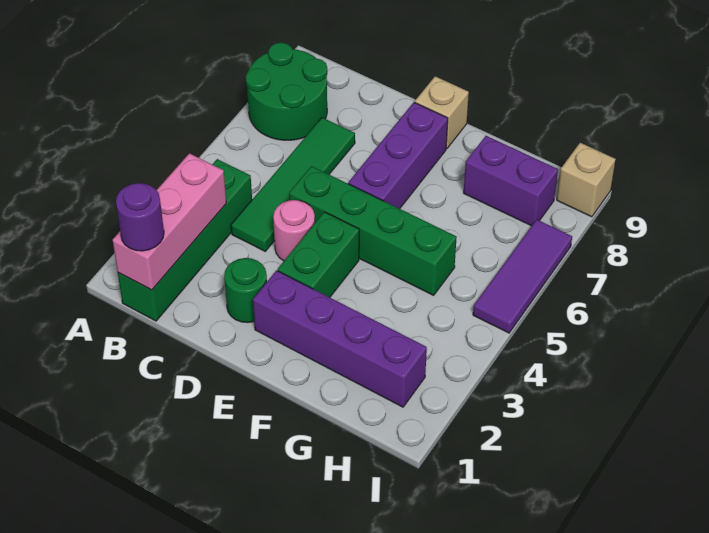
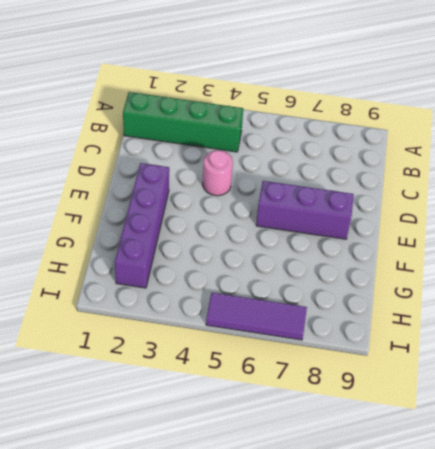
none -> green round brick A7:B8 level 1
none -> green tile C4:C7 level 1
none -> green round brick D2 level 1

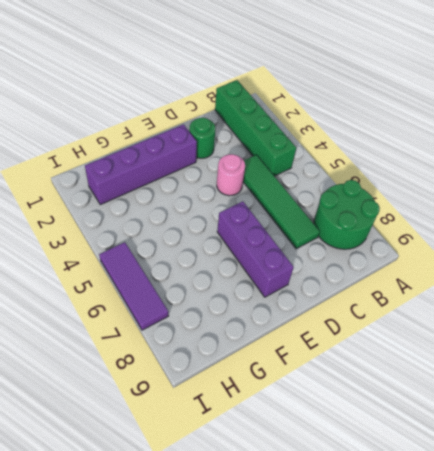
none -> green brick D5:G5 level 1
none -> green brick E3:E4 level 1
none -> tan brick E9 level 1

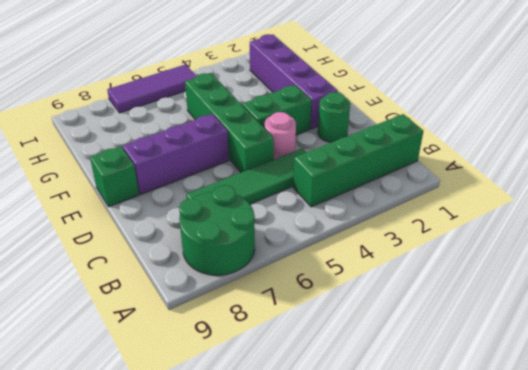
green brick E9 level 1 -> tan brick E9 level 1
none -> purple brick G8:H8 level 1
none -> tan brick I9 level 1
none -> pink brick B1:B3 level 2

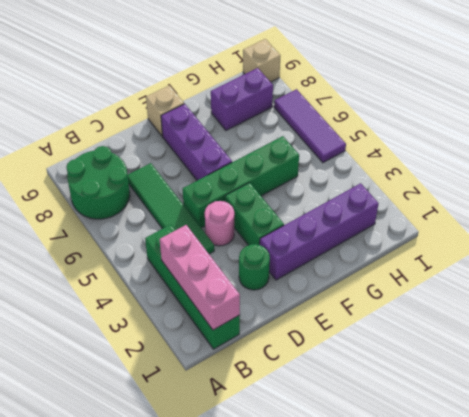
none -> purple round brick B1 level 3

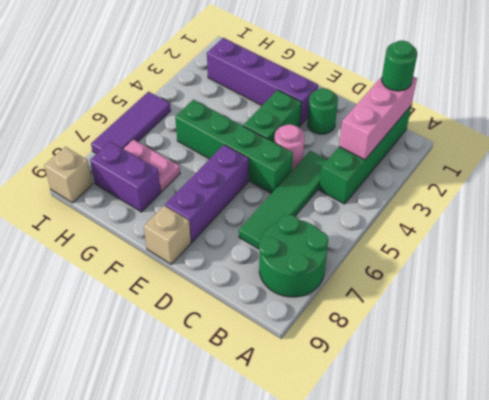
green round brick B1 level 3 -> purple round brick B1 level 3
pink plate G7:H7 level 1 -> none

